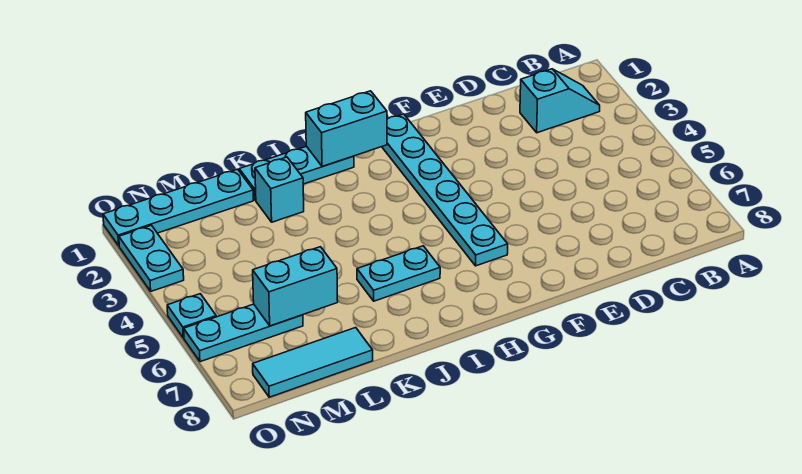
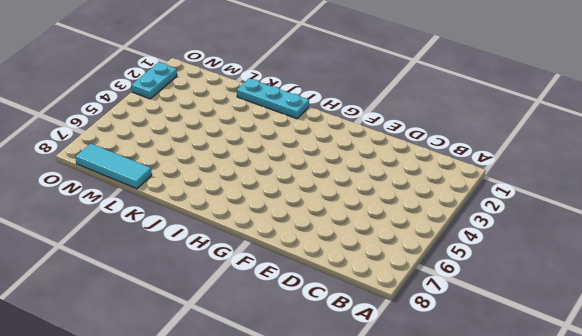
none -> cyan slope B2:C2 level 1 top C
none -> cyan plate G1:G6 level 1
none -> cyan plate I6:J6 level 1

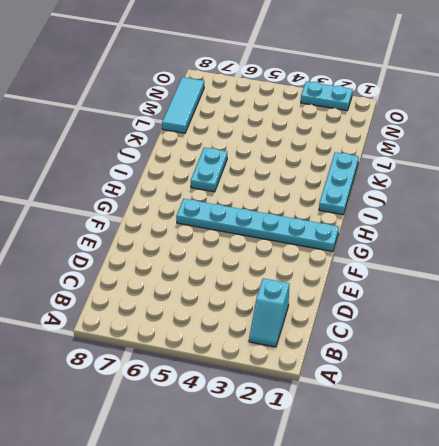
none -> cyan brick K2 level 1
none -> cyan plate L1:O1 level 1
none -> cyan plate M6:O6 level 1

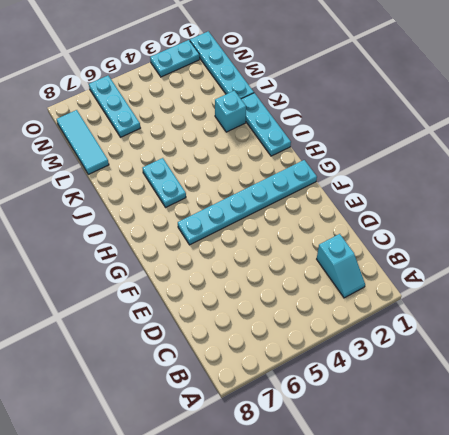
none -> cyan plate O5 level 1
none -> cyan brick H1:I1 level 2
none -> cyan brick L6:M6 level 2

